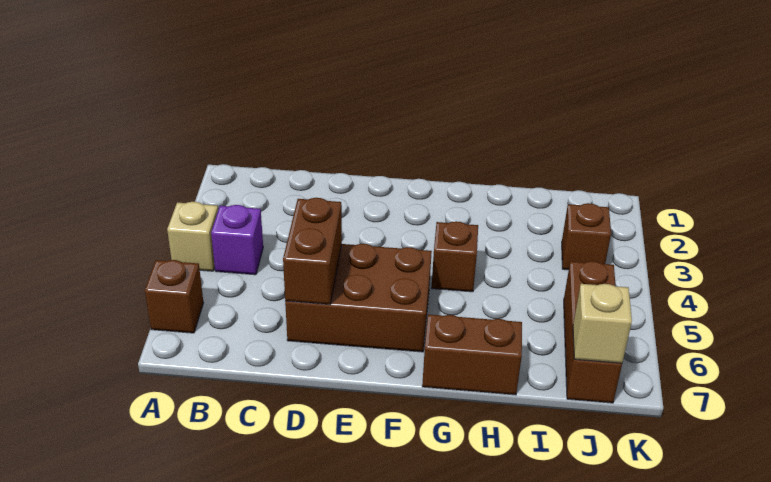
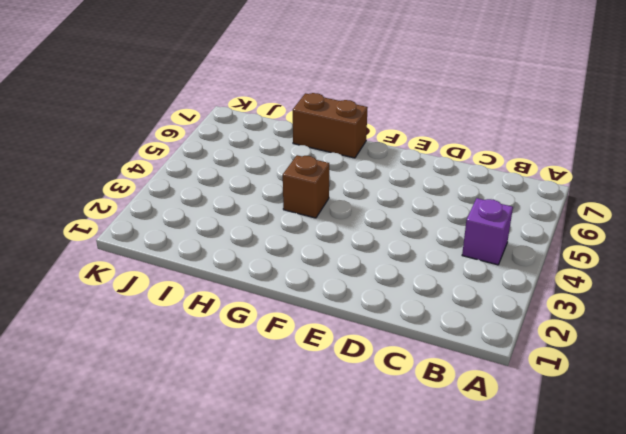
none -> tan brick A4 level 1
none -> brown brick A6 level 1

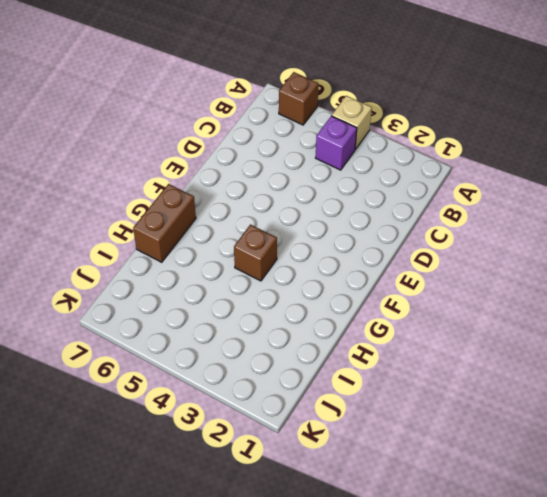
none -> brown brick D5:F6 level 1
none -> brown brick J3 level 1

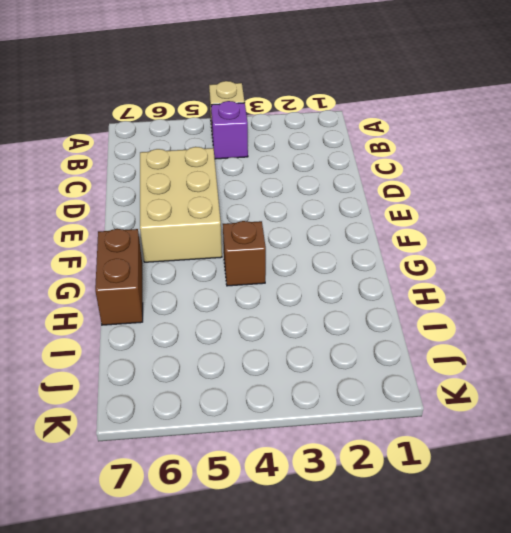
tan brick D5:F6 level 1 -> brown brick D5:F6 level 1
none -> brown brick A6 level 1
none -> brown brick J3 level 1

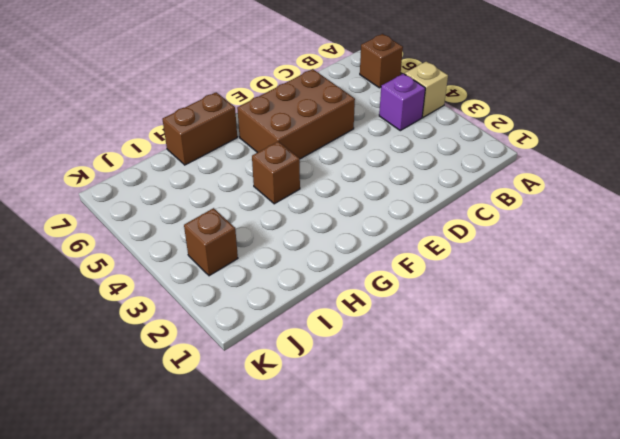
none -> brown brick J5:J7 level 1
none -> brown brick D5:D6 level 2

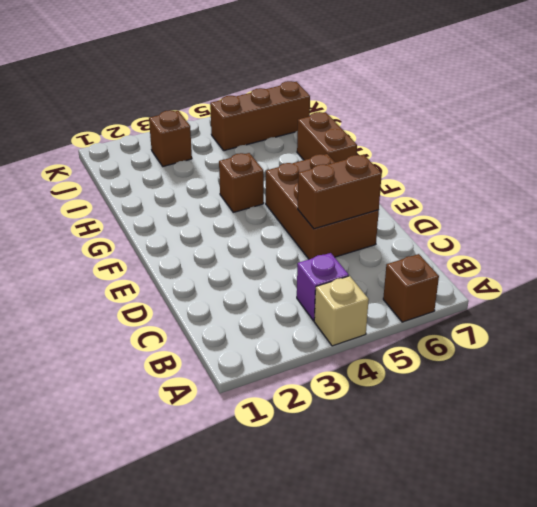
none -> tan brick J7 level 2

